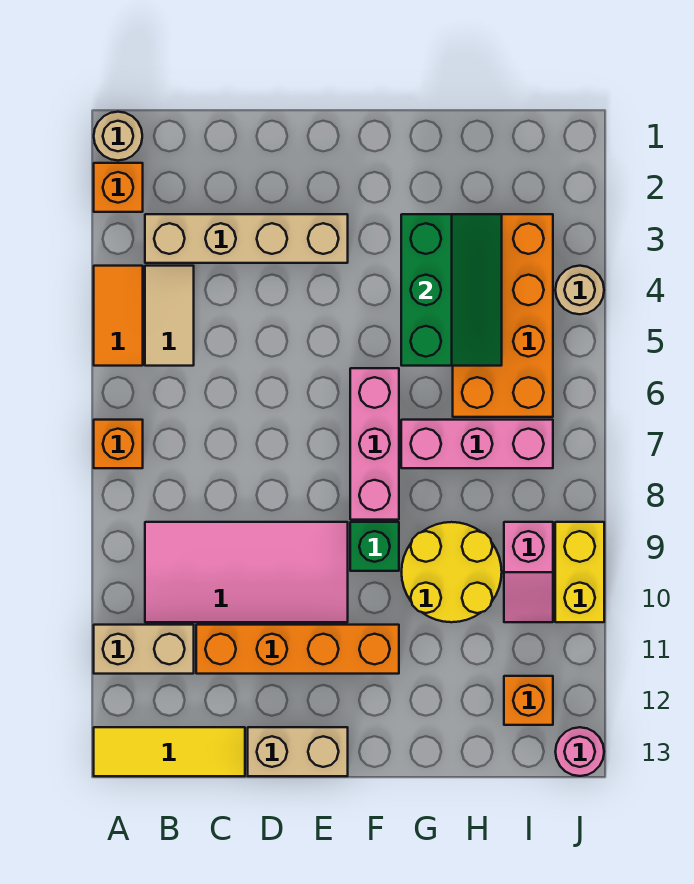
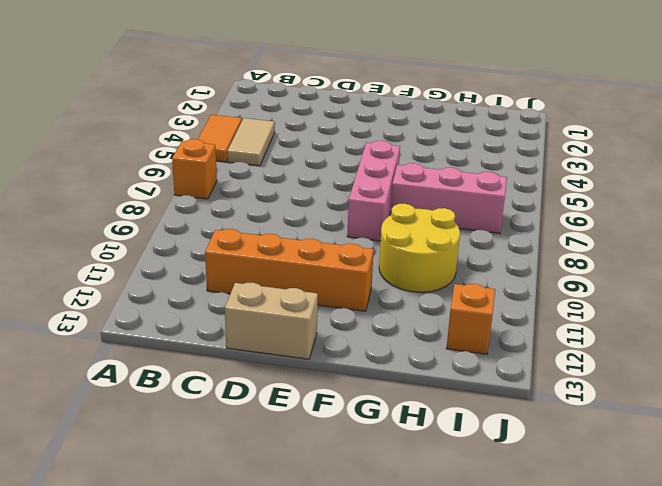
none -> tan round brick A1 level 1
none -> orange brick A2 level 1
none -> tan brick A11:B11 level 1

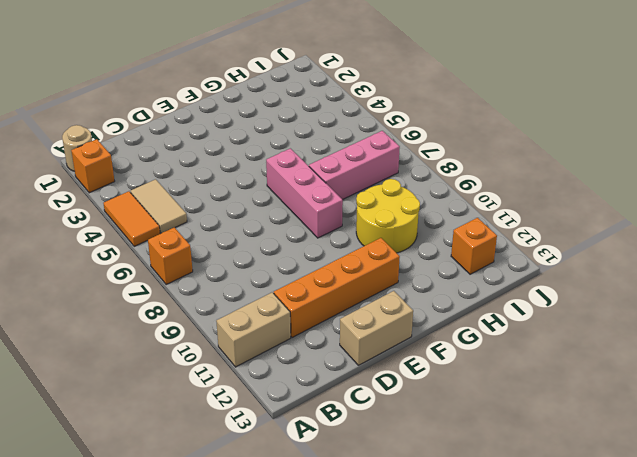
none -> yellow tile A13:C13 level 1
none -> tan brick B3:E3 level 1
none -> pink tile B9:E10 level 1

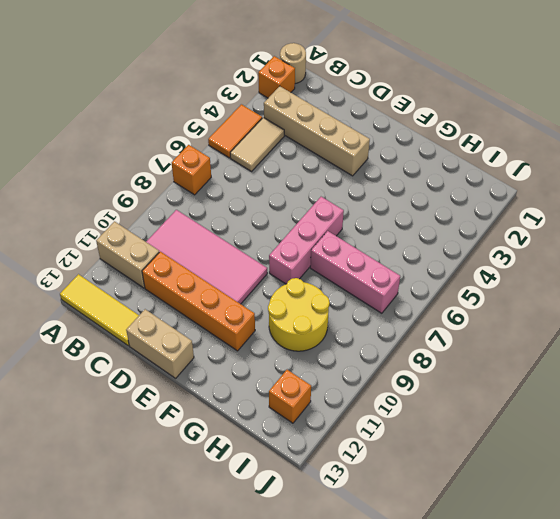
none -> green brick F9 level 1
none -> orange brick H3:I6 level 1
none -> pink slope I9:I10 level 1 top 9

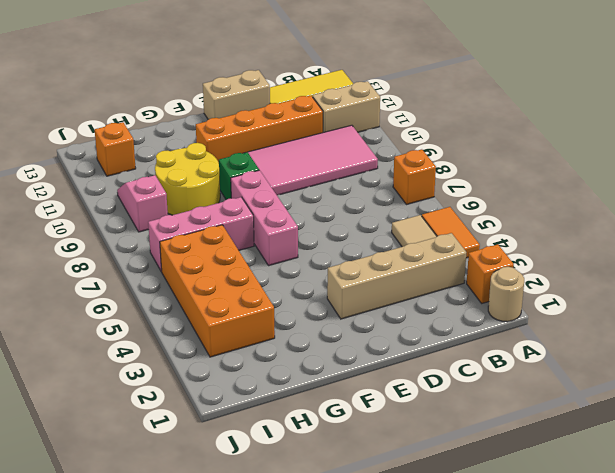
none -> tan round brick J4 level 1
none -> yellow brick J9:J10 level 1
none -> pink round brick J13 level 1

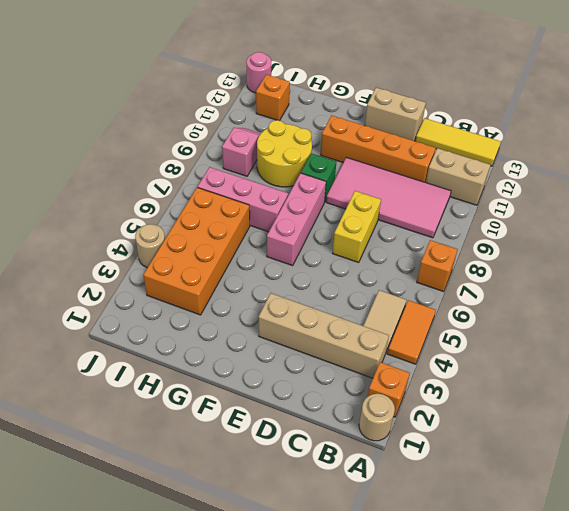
yellow brick D7:D8 level 1 -> yellow brick J9:J10 level 1
none -> green slope G3:H5 level 2 top G

